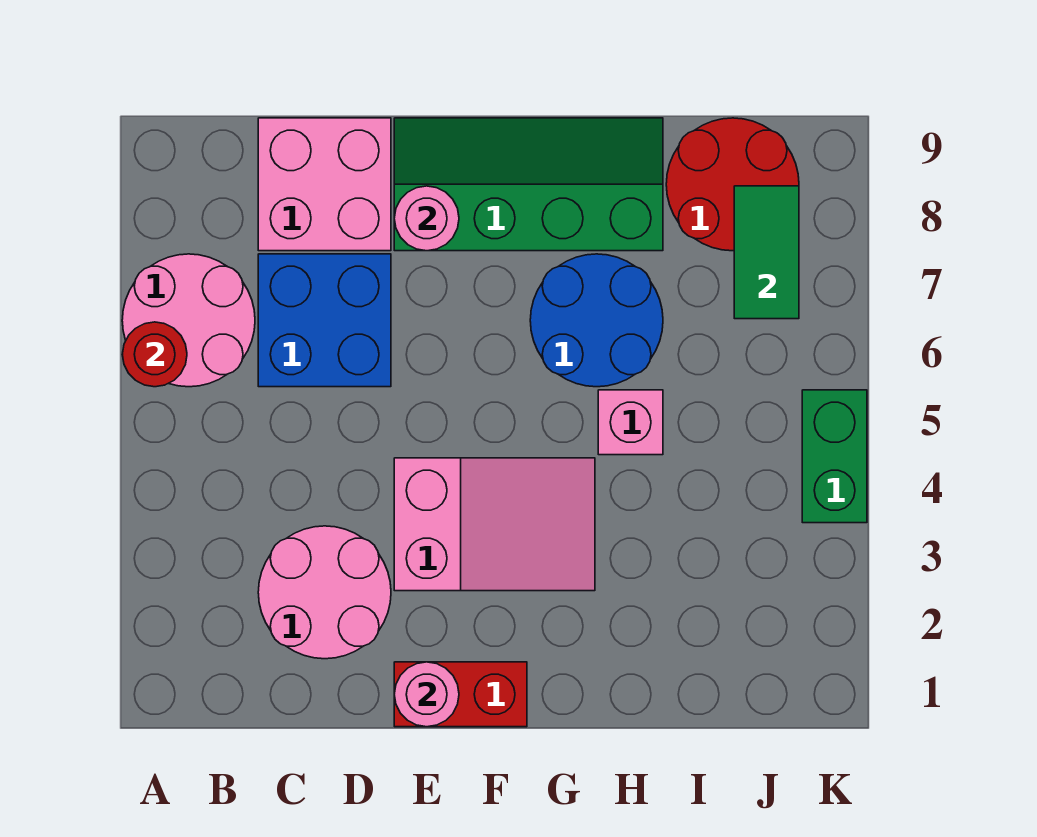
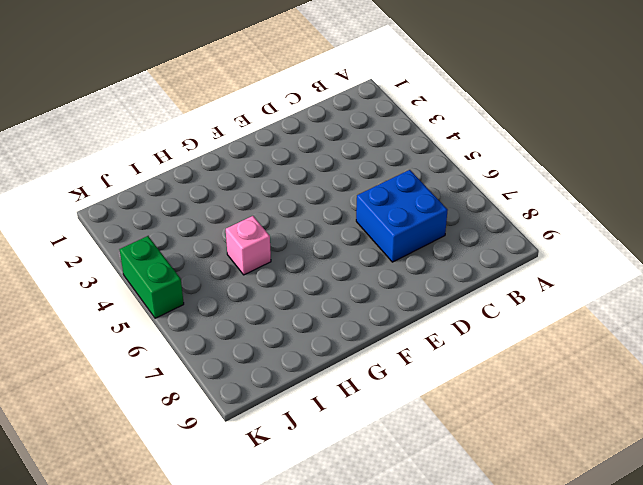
none -> pink round brick A6:B7 level 1
none -> pink round brick C2:D3 level 1
none -> pink brick C8:D9 level 1

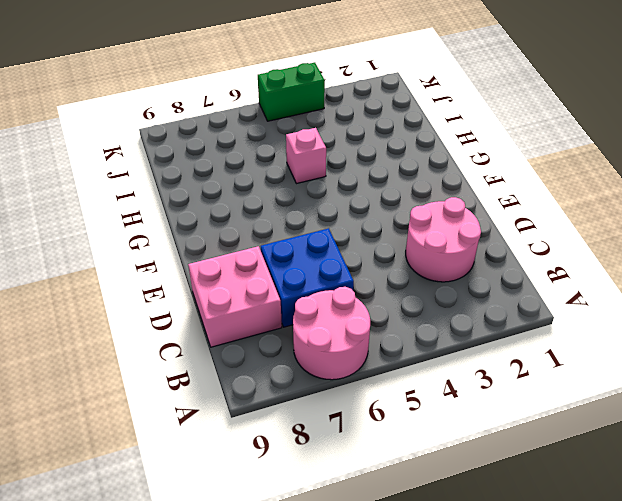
none -> red brick E1:F1 level 1
none -> pink slope E3:G4 level 1 top E
none -> green slope E8:H9 level 1 top 8

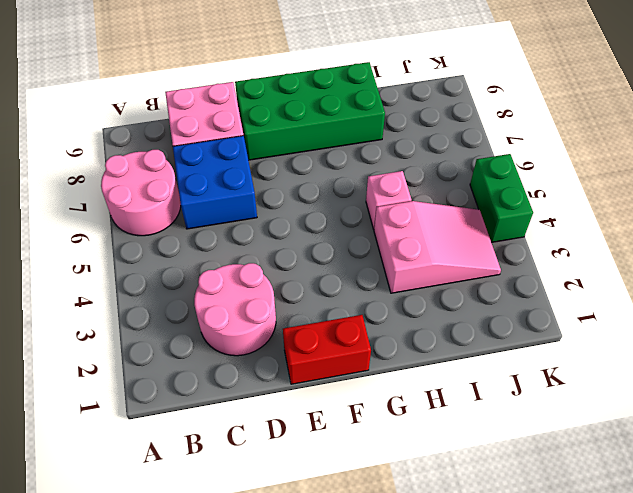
green brick E8:H9 level 1 -> green slope E8:H9 level 1 top 8
pink slope H3:J4 level 1 top H -> pink slope E3:G4 level 1 top E
none -> blue round brick G6:H7 level 1
none -> red round brick I8:J9 level 1
none -> red round brick A6 level 2

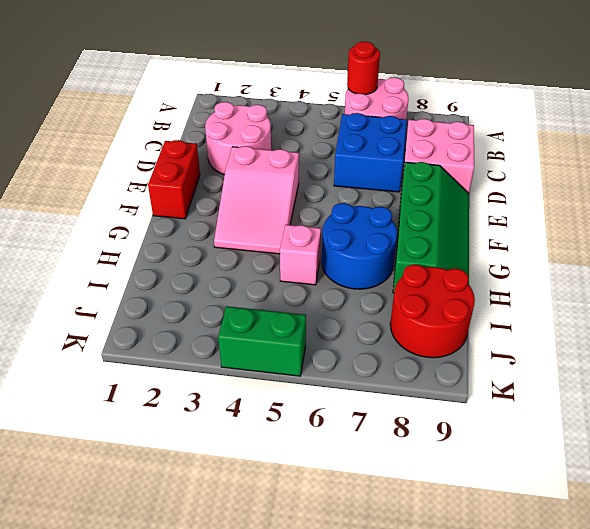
none -> pink round brick E1 level 2
none -> pink round brick E8 level 2
none -> green tile J7:J8 level 2

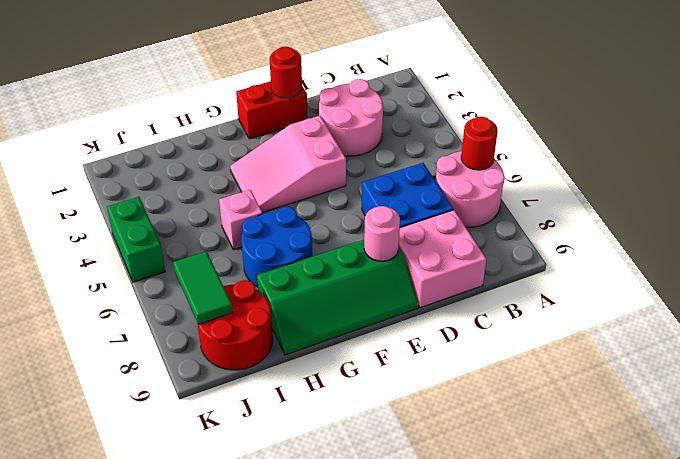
red round brick E1 level 2 -> pink round brick E1 level 2

